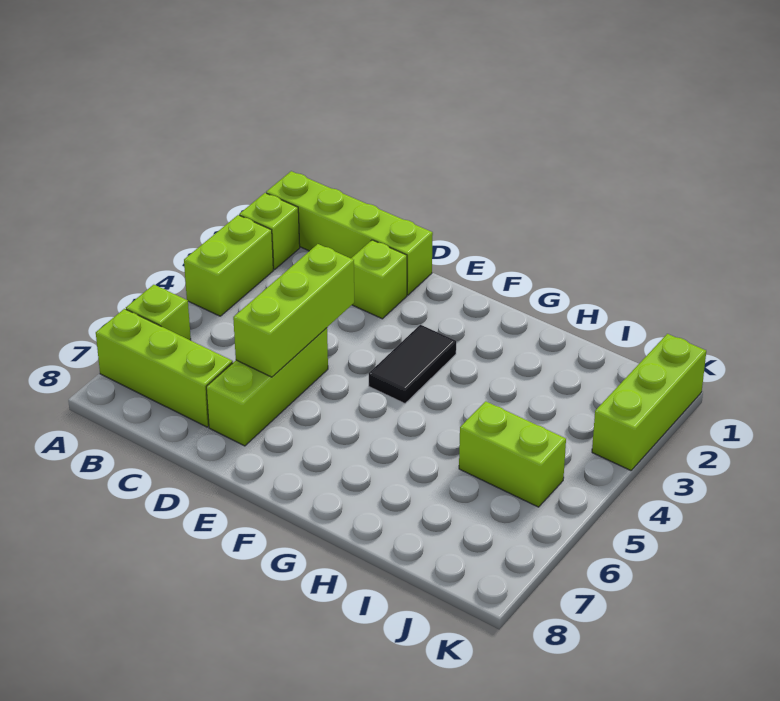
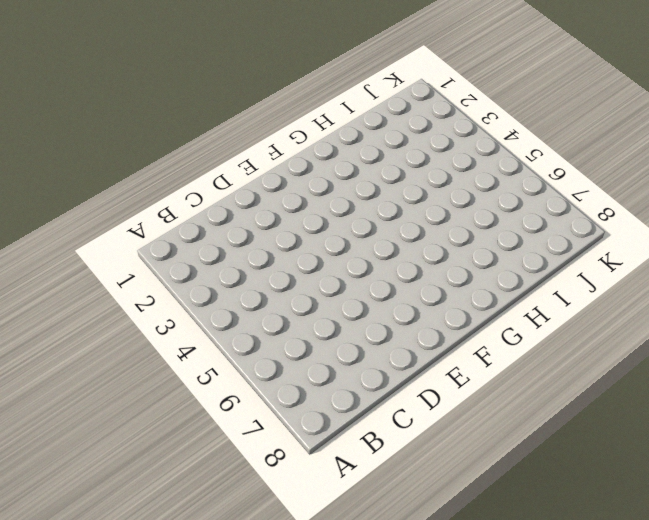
none -> lime brick A1:D1 level 1
none -> lime brick A2 level 1

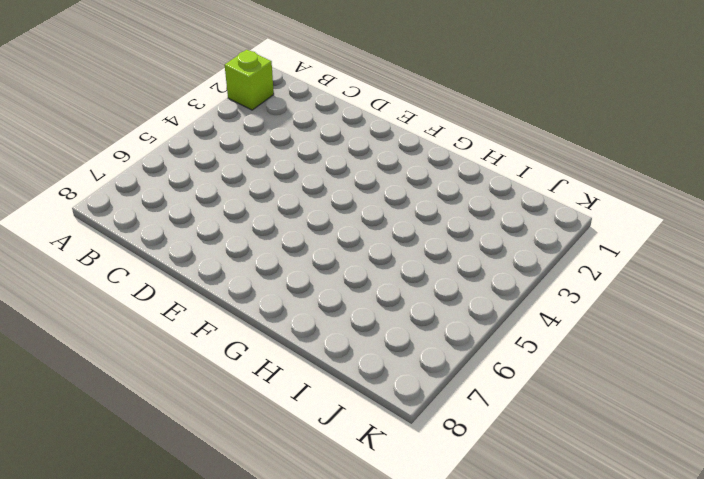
none -> lime brick A1:D1 level 1
none -> lime brick A3:A4 level 1

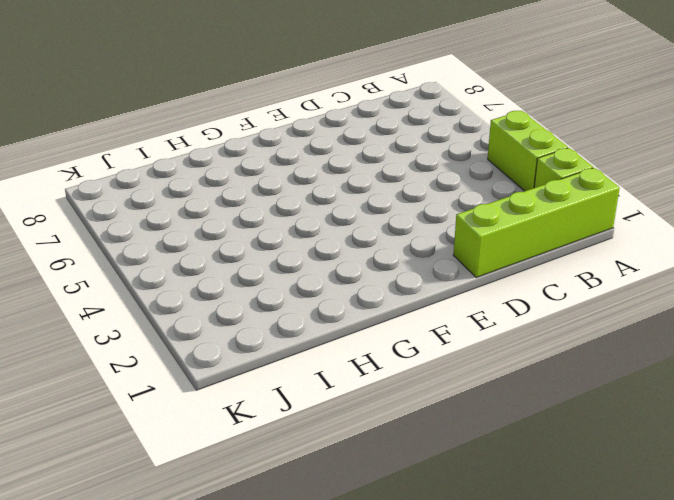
none -> lime brick A6 level 1
none -> lime brick A7:C7 level 1

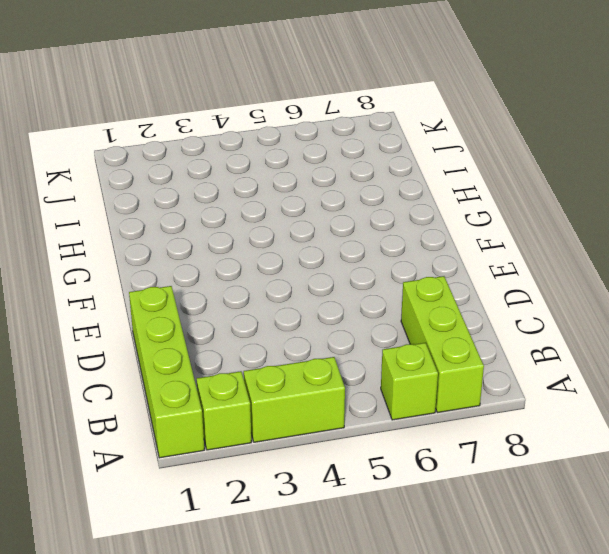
none -> lime brick D2 level 1
none -> lime brick D5:D7 level 1

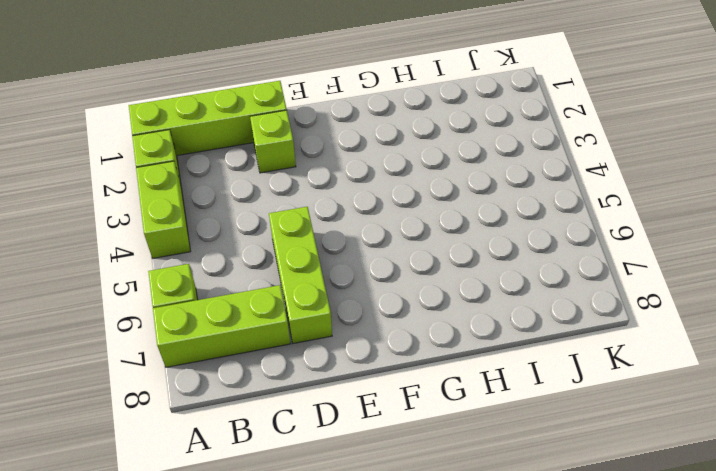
none -> black tile F3:F4 level 1
none -> lime brick I5:J5 level 1

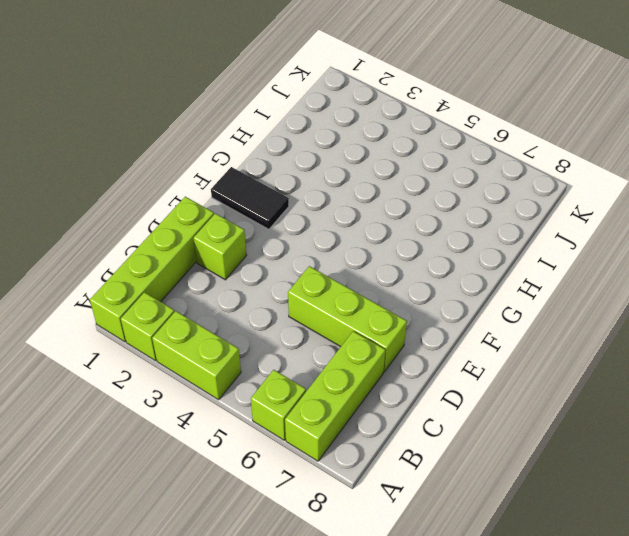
black tile F1:F2 level 1 -> black tile F3:F4 level 1
none -> lime brick I5:J5 level 1
none -> lime brick K1:K3 level 1

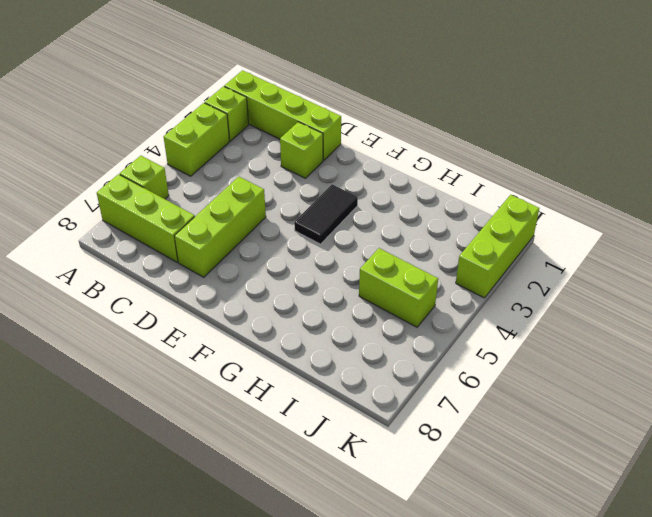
none -> lime brick D4:D6 level 2

